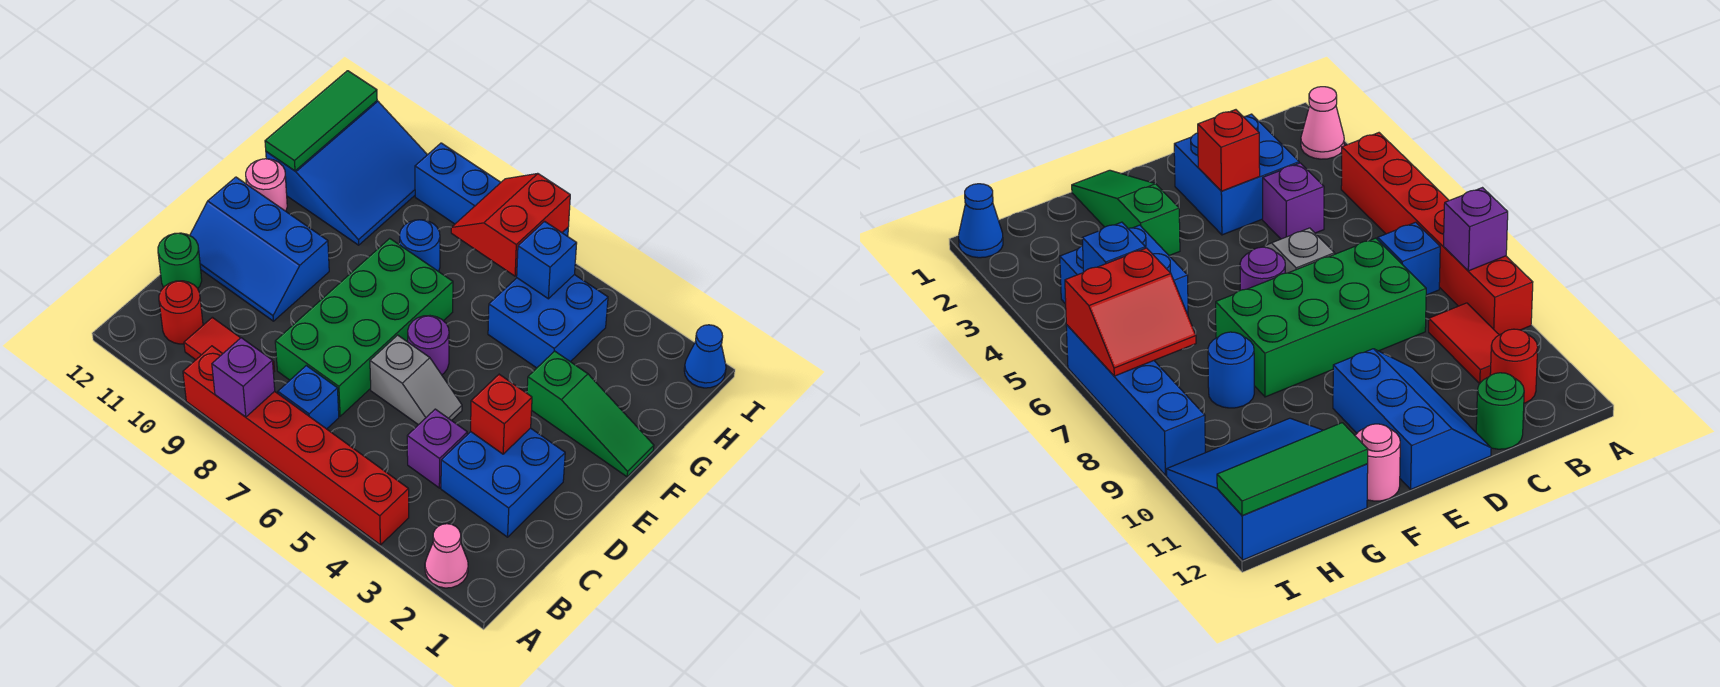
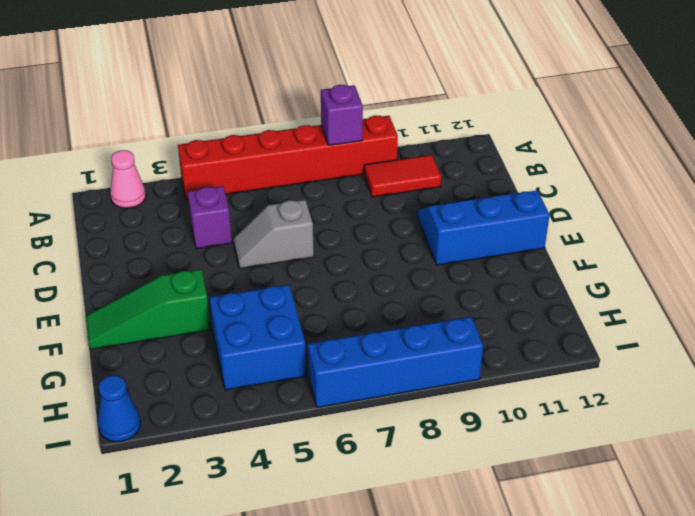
none -> blue brick B7 level 1
none -> red round brick B11 level 1
none -> blue brick C2:D3 level 1

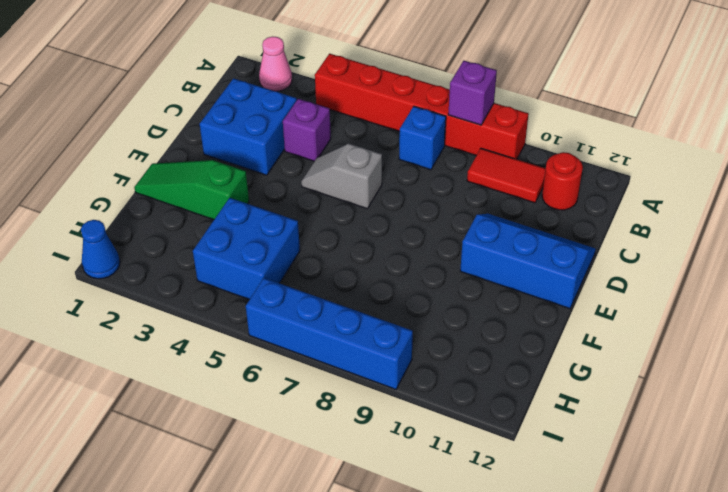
none -> green brick C7:F8 level 1
none -> green round brick C12 level 1
none -> purple round brick E6 level 1

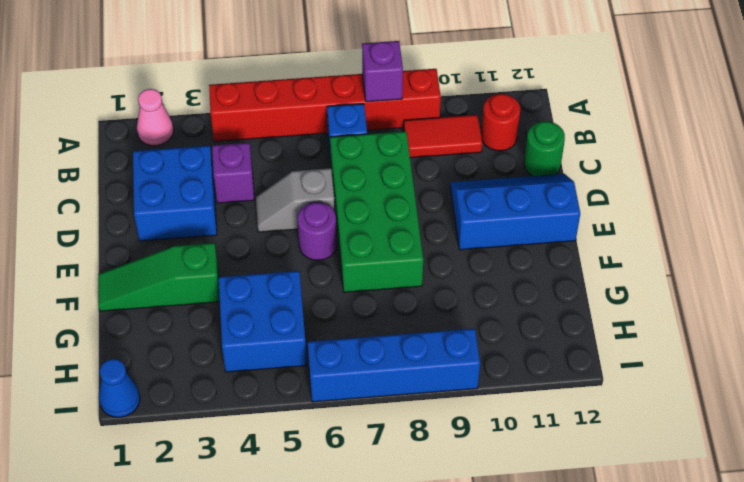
none -> pink round brick F12 level 1
none -> blue round brick G8 level 1
none -> blue slope G10:I12 level 1 top 12

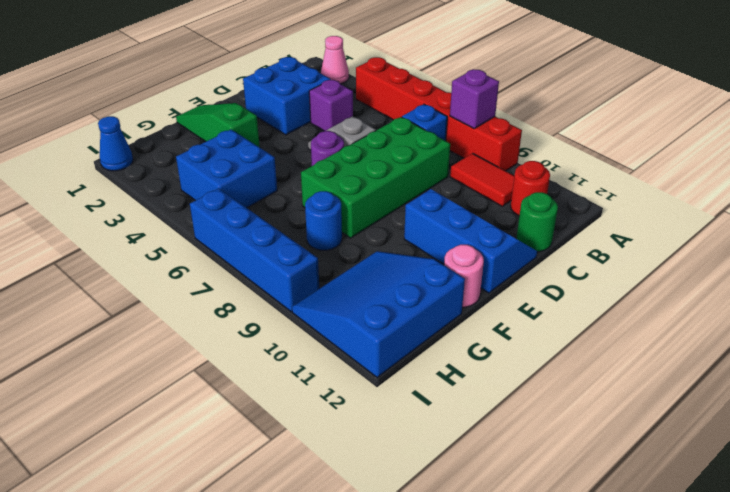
none -> red brick D3 level 2
none -> green tile G12:I12 level 2
none -> blue brick H5 level 2

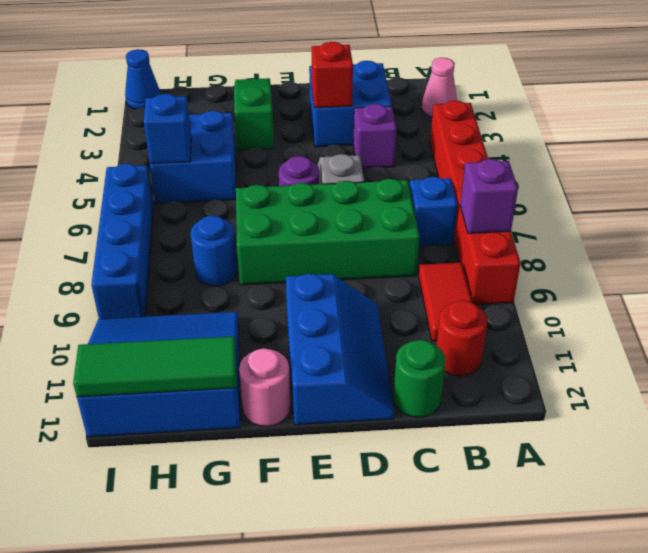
none -> red slope H6:I7 level 2 top 6

